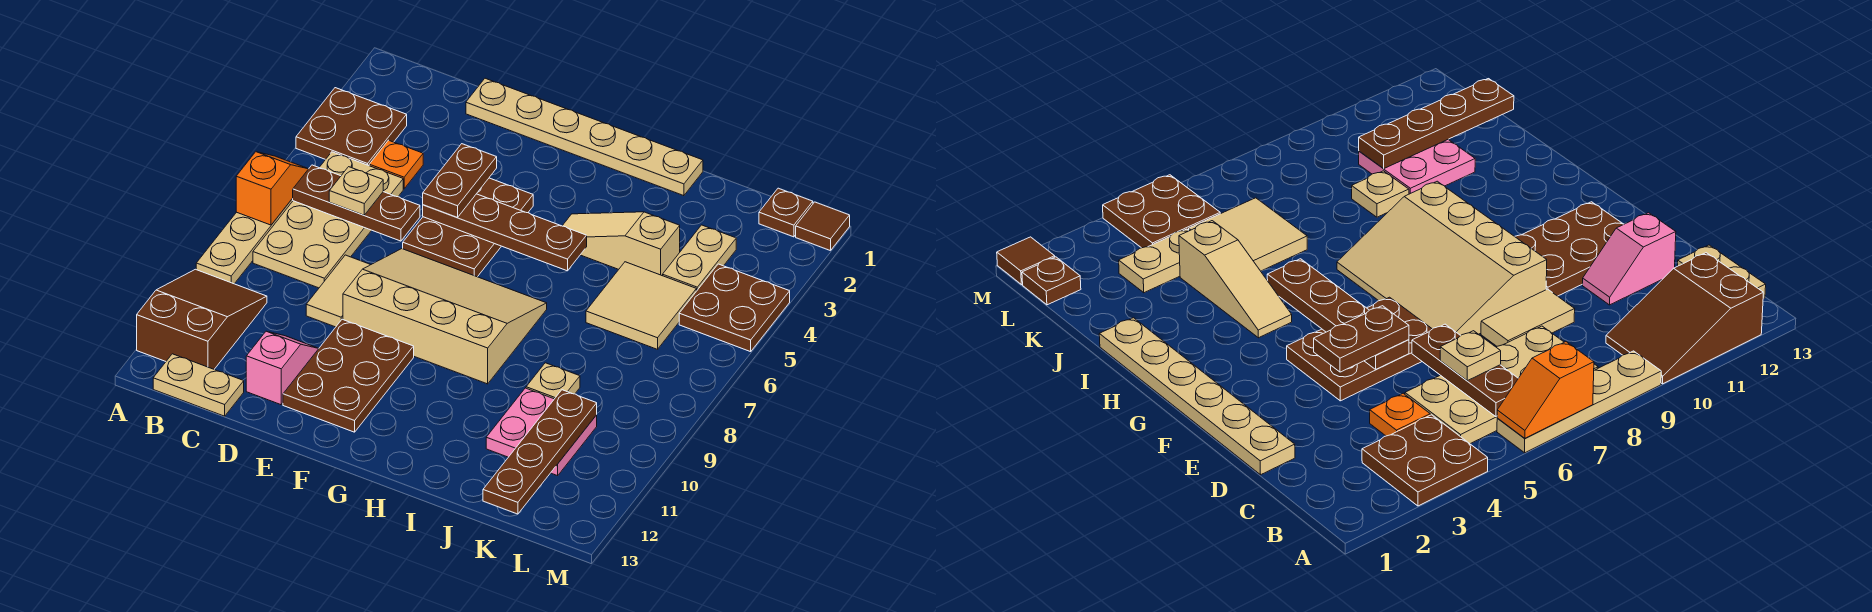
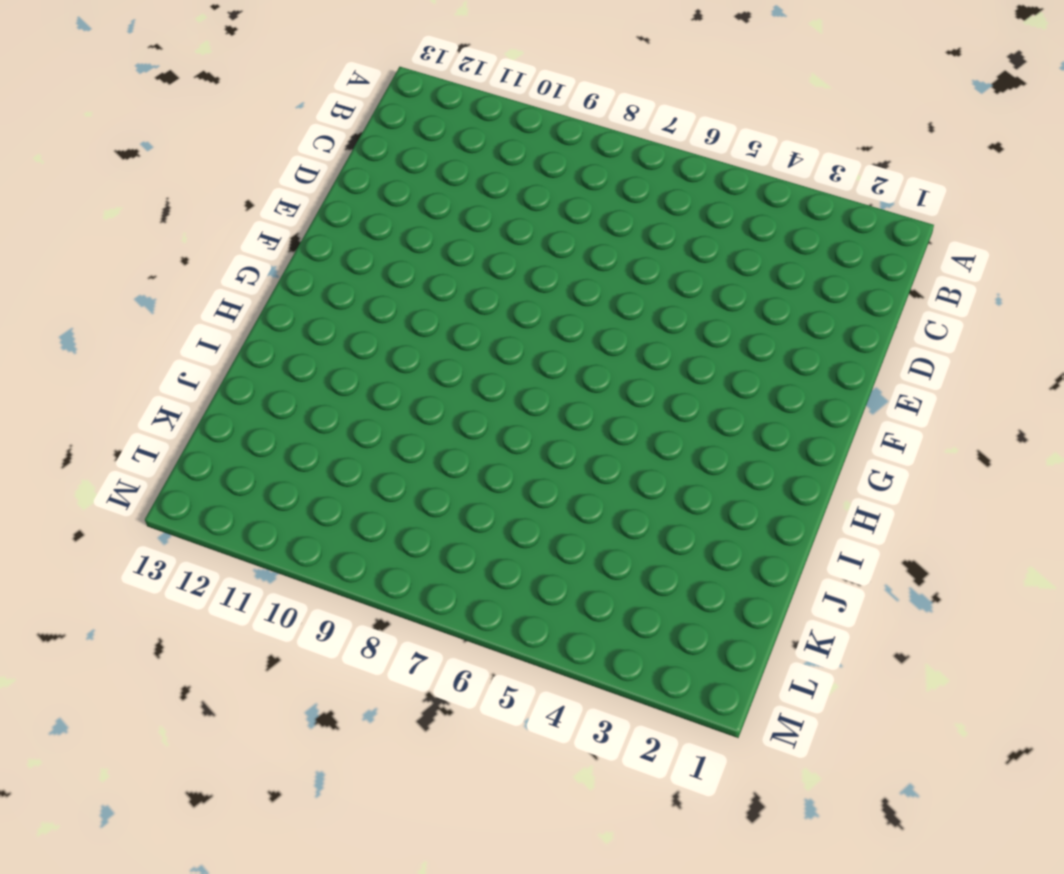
none -> brown plate A3:B4 level 1
none -> tan plate A6:A9 level 1
none -> brown slope A10:B12 level 1 top 12

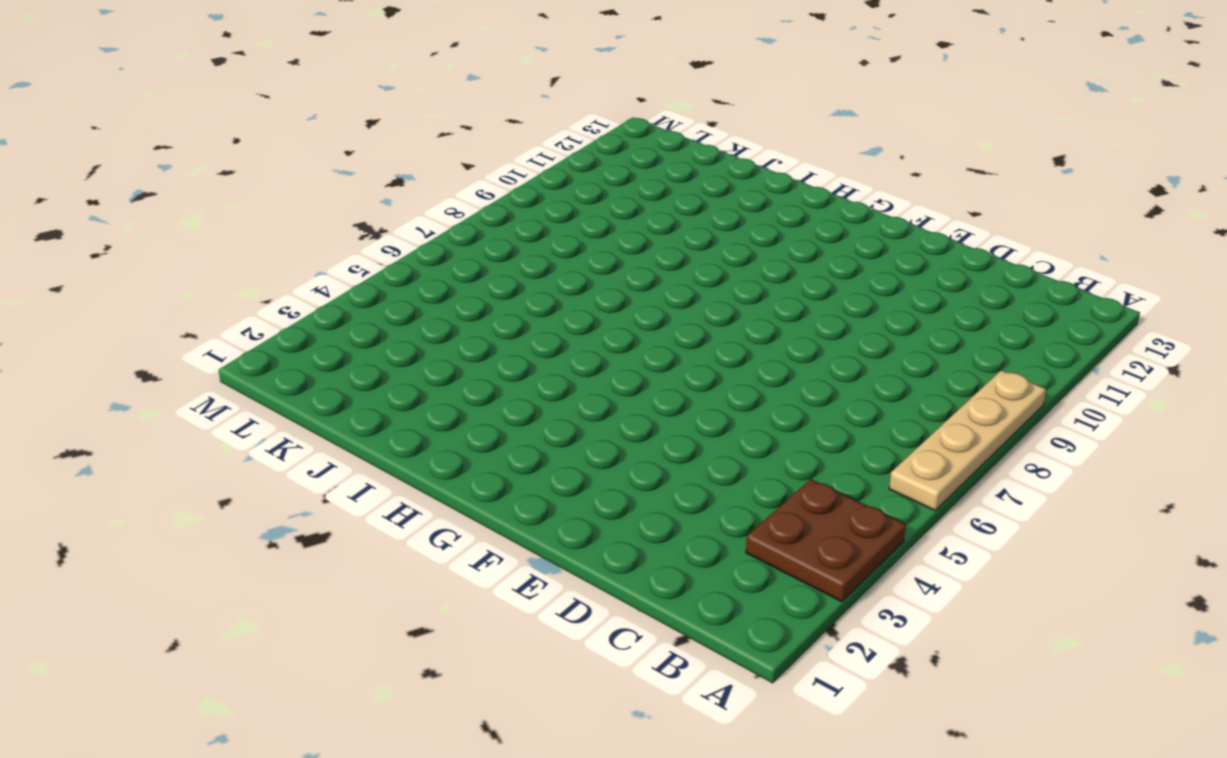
none -> brown slope A10:B12 level 1 top 12
none -> tan plate B5:C8 level 1
none -> tan plate B13:C13 level 1

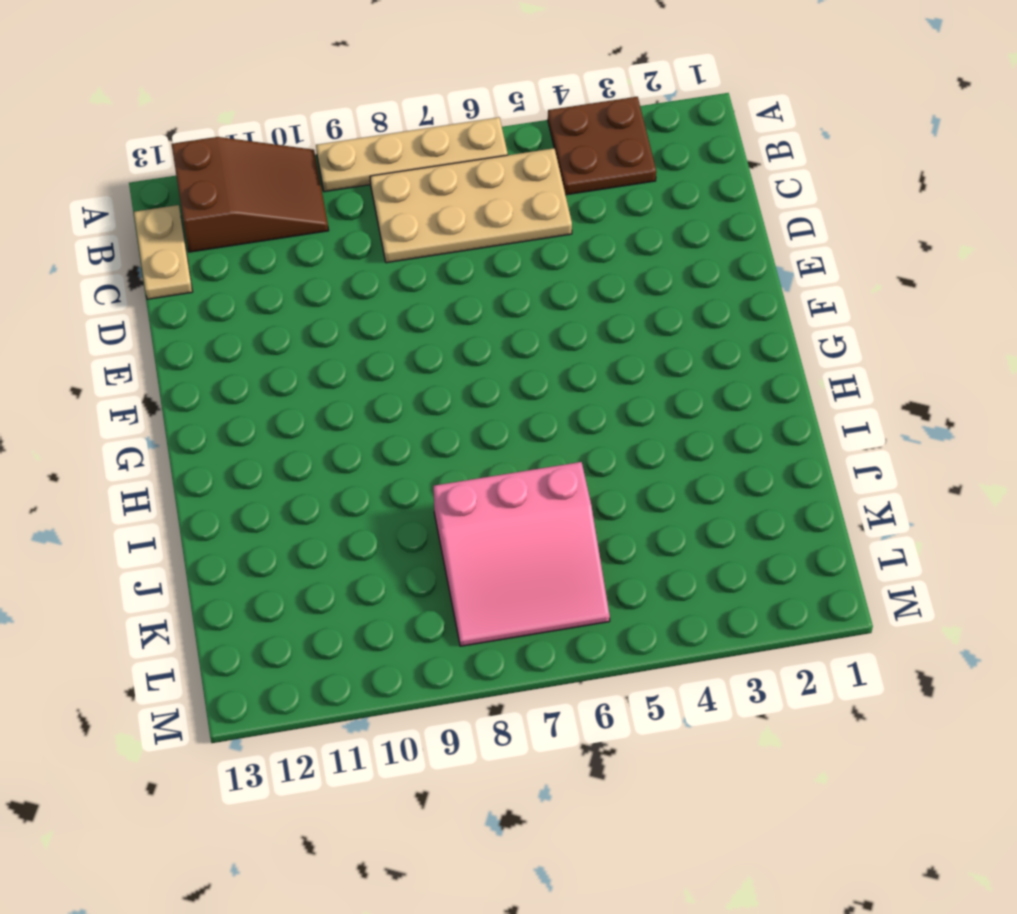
pink slope J6:L8 level 1 top J -> tan tile J5:K6 level 1
none -> orange plate C4 level 1
none -> tan plate D1:I1 level 1
none -> tan tile D8:D9 level 1

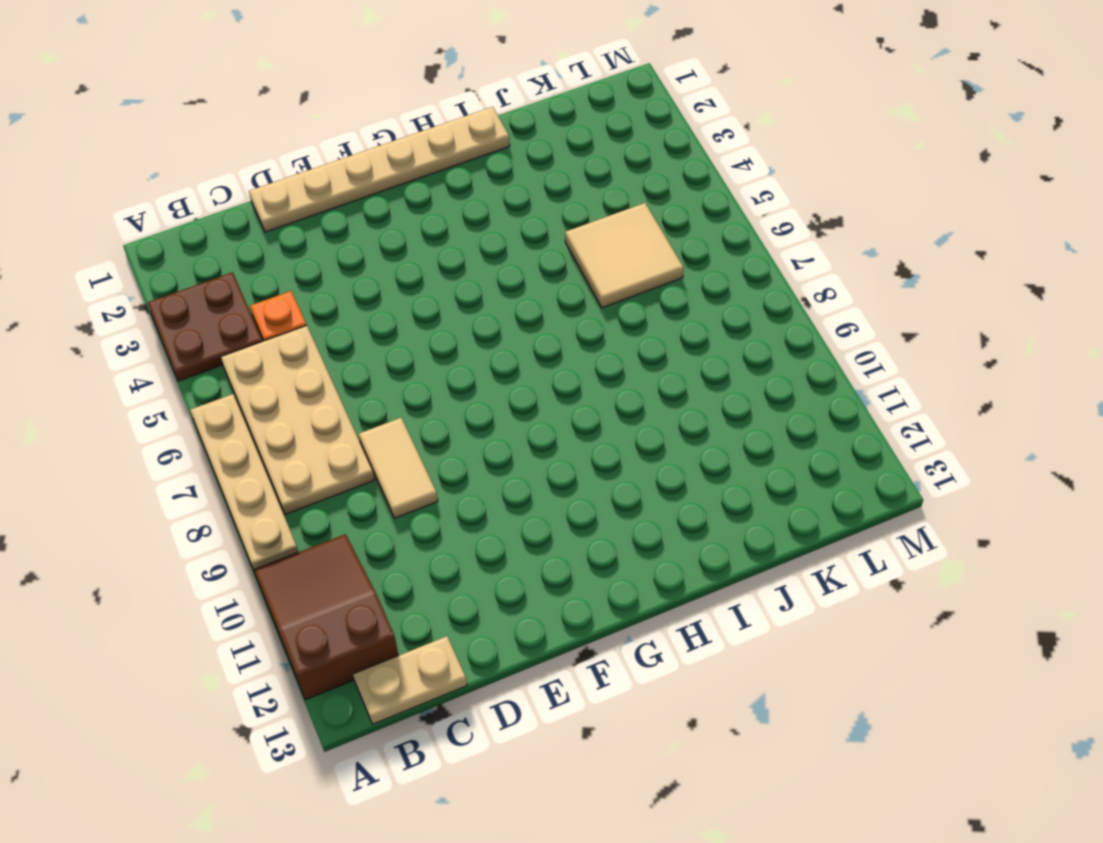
none -> pink slope D11:D12 level 1 top 12
none -> brown plate E4:F6 level 1
none -> tan slope E7:H9 level 1 top 9

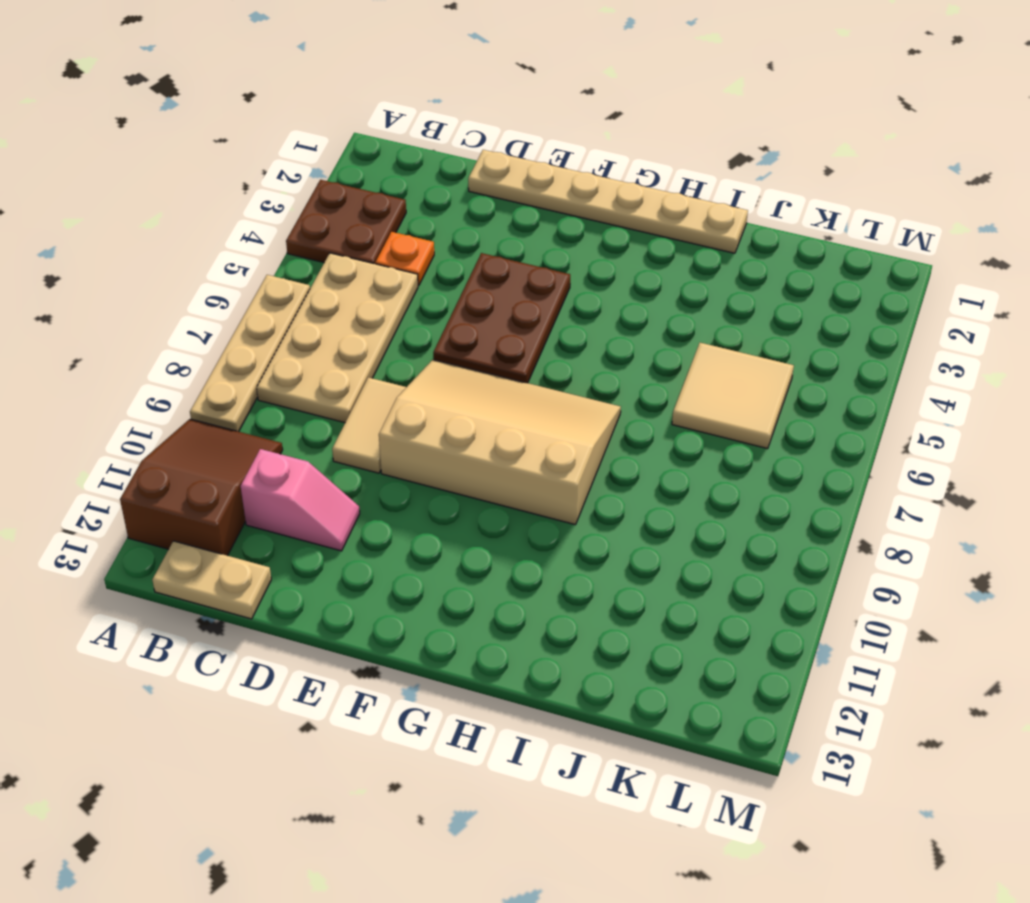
pink slope C11:D11 level 1 top C -> pink slope D11:D12 level 1 top 12
none -> brown plate E10:F12 level 1
none -> tan slope H4:J4 level 1 top J
none -> tan plate J9 level 1

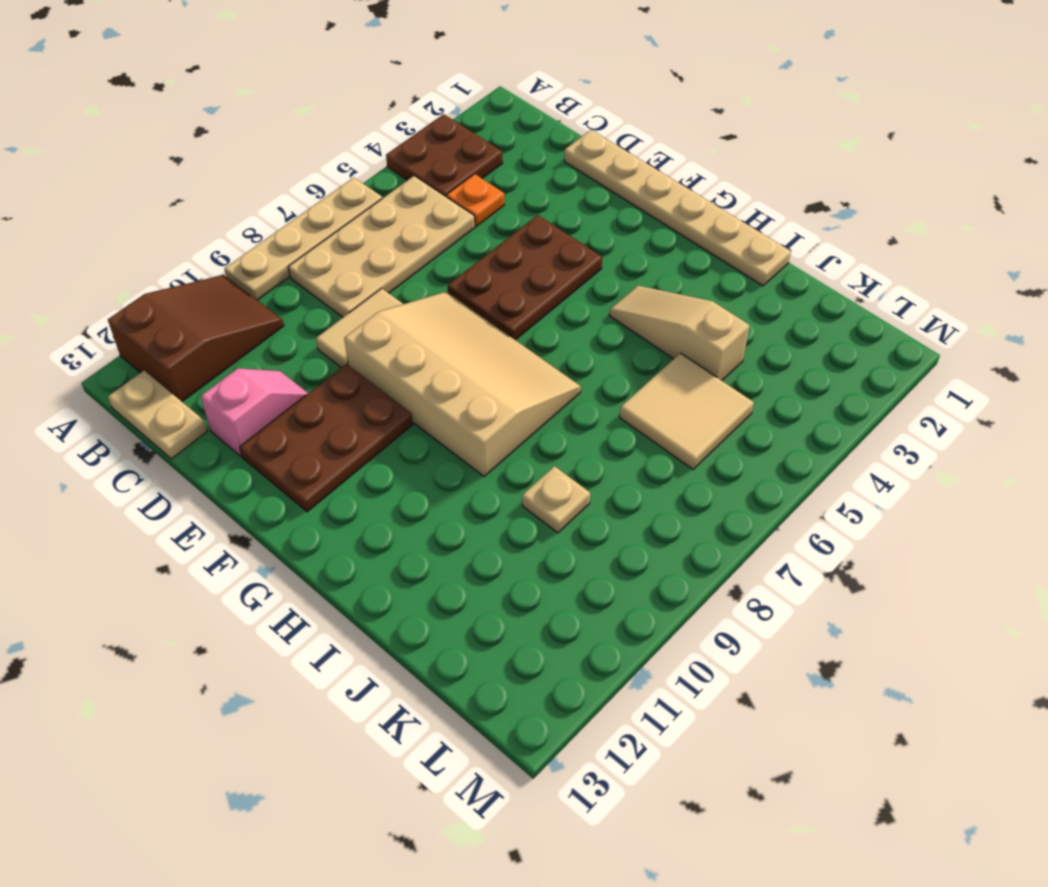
none -> pink plate J10:K11 level 1
none -> tan plate K3:K4 level 1
none -> brown plate L1 level 1

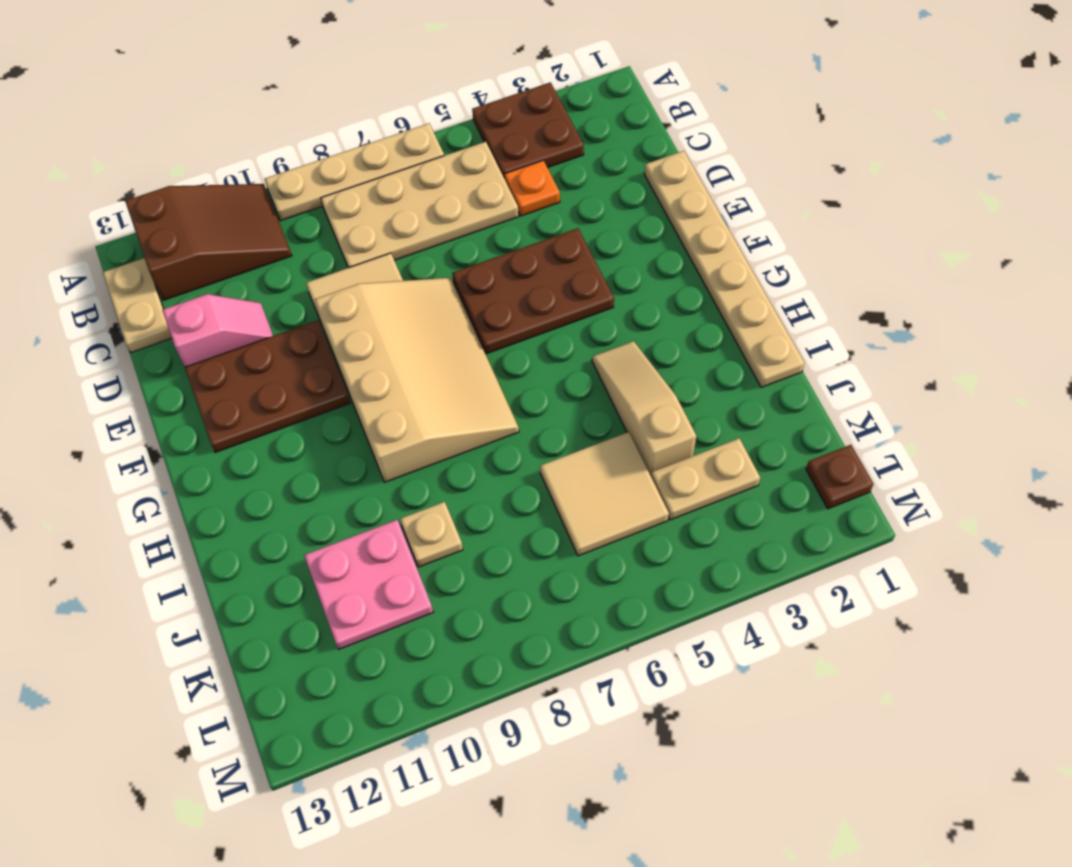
none -> brown plate L4:M5 level 1
none -> brown tile M1 level 1
none -> orange slope A6:A7 level 2 top 7

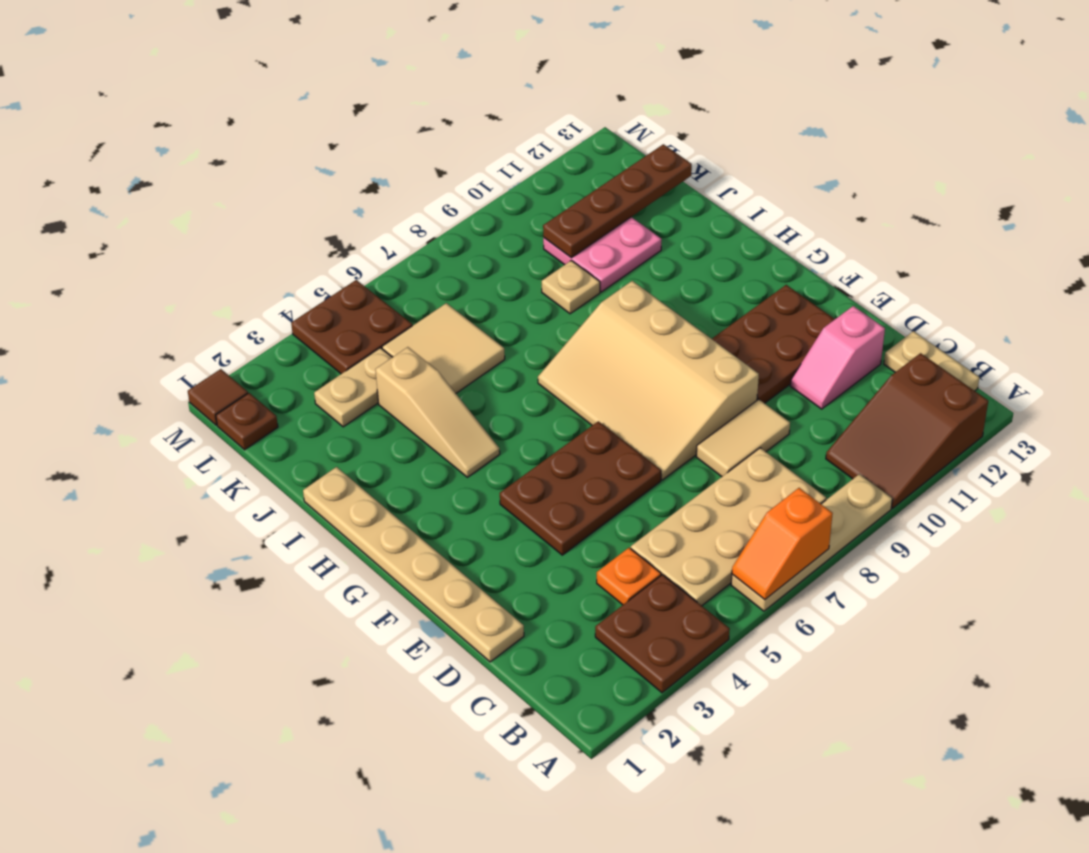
none -> brown plate B6:D6 level 2
none -> brown plate E5:H5 level 2
none -> tan plate C6 level 3

